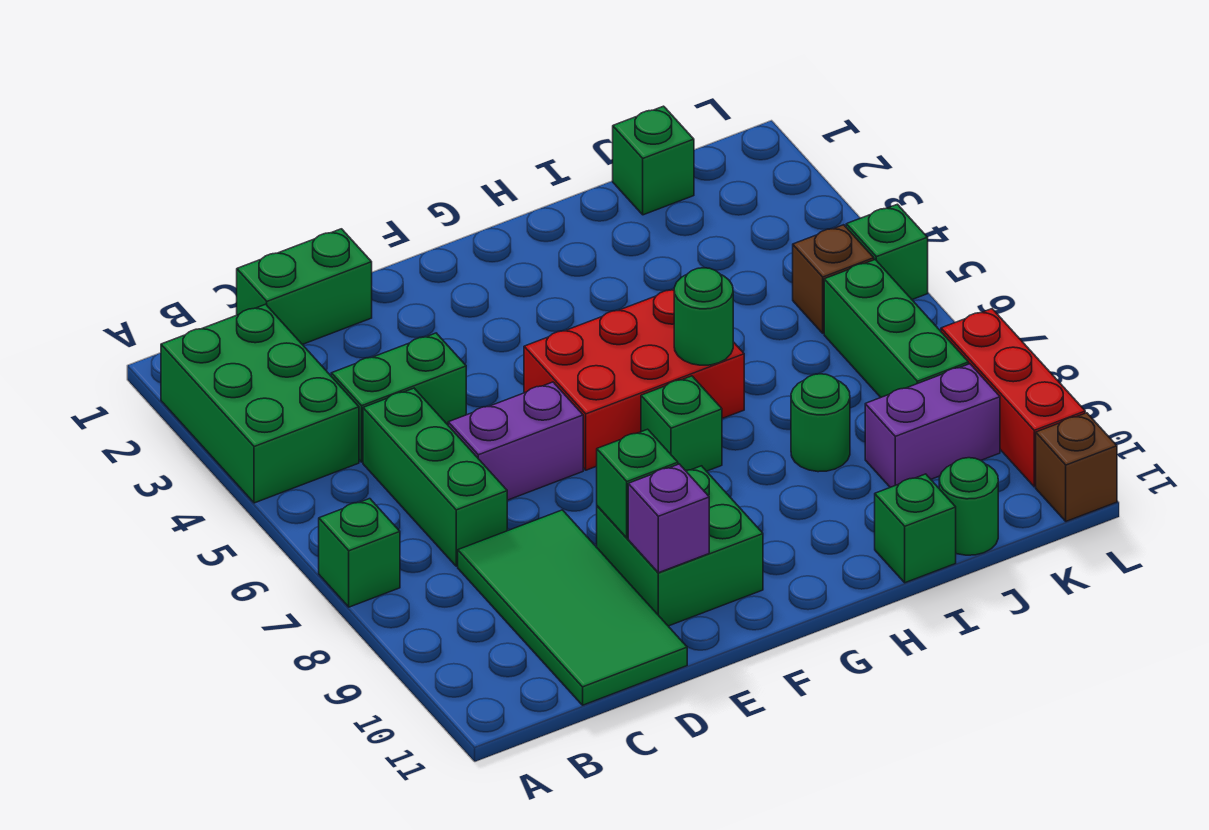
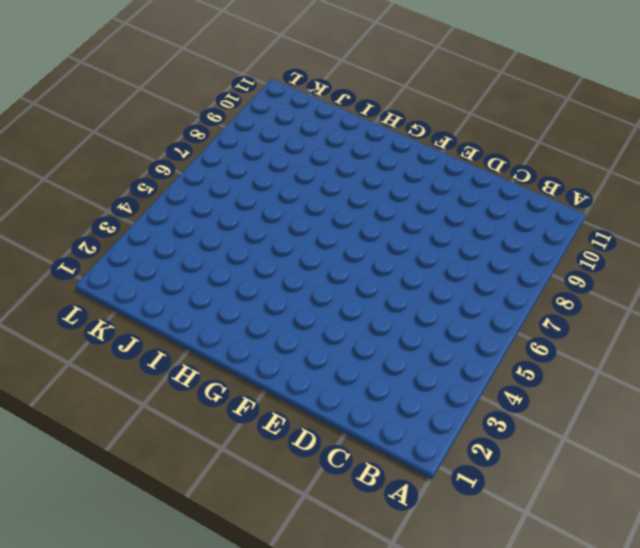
none -> green brick A2:B4 level 1
none -> green brick A7 level 1
none -> green brick C1:D1 level 1

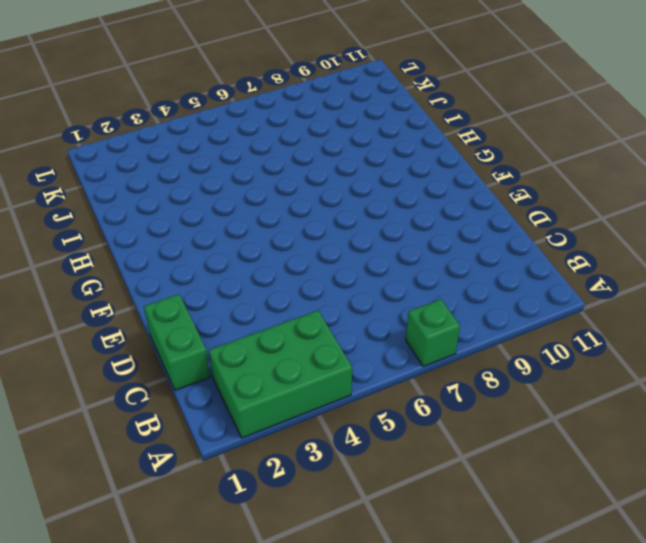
none -> green brick C4:D4 level 1
none -> green brick C5:C7 level 1
none -> green tile C8:D11 level 1

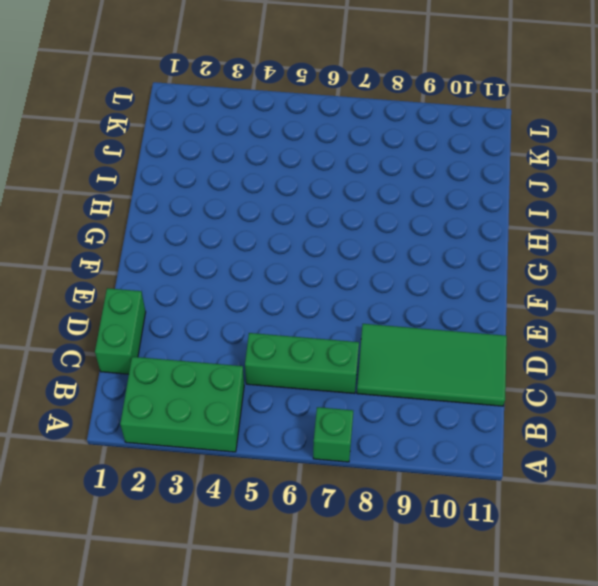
none -> green brick C4:D4 level 1
none -> purple brick D6:E6 level 1
none -> green brick E9:F10 level 1

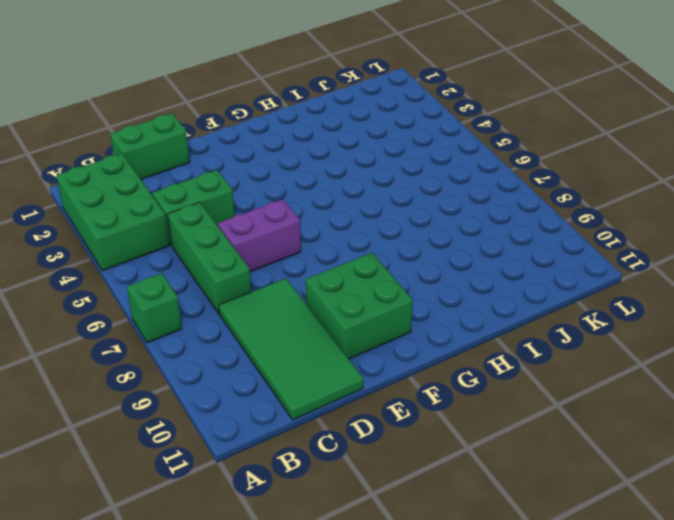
none -> red brick F5:H6 level 1
none -> green brick G7 level 1
none -> green round brick I8 level 1

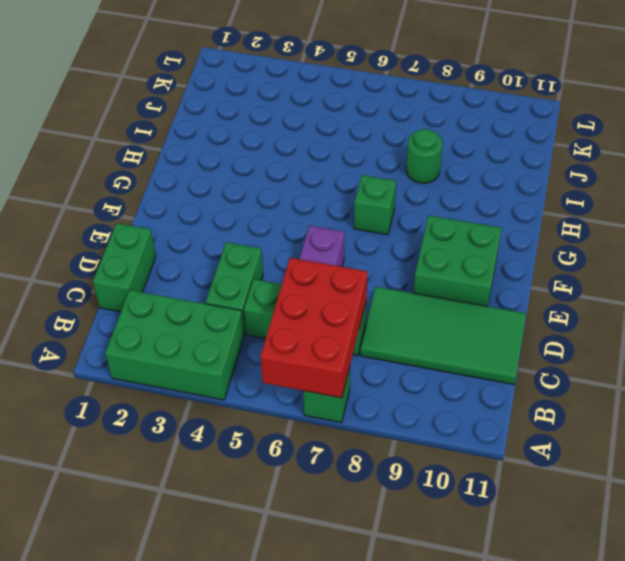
red brick A6:C7 level 2 -> red brick F5:H6 level 1
none -> green brick I11 level 1
none -> green brick J1 level 1
none -> purple brick J9:K9 level 1

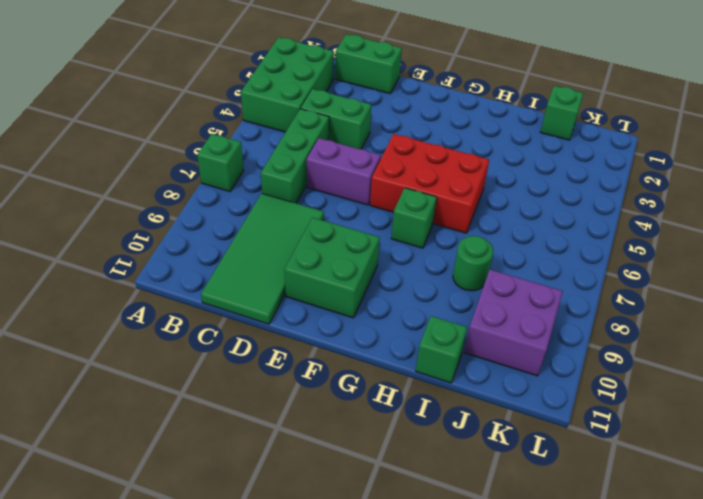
purple brick J9:K10 level 1 -> purple brick J9:K9 level 1
none -> green round brick J11 level 1
none -> brown brick K5 level 1
none -> green brick K6:K8 level 1

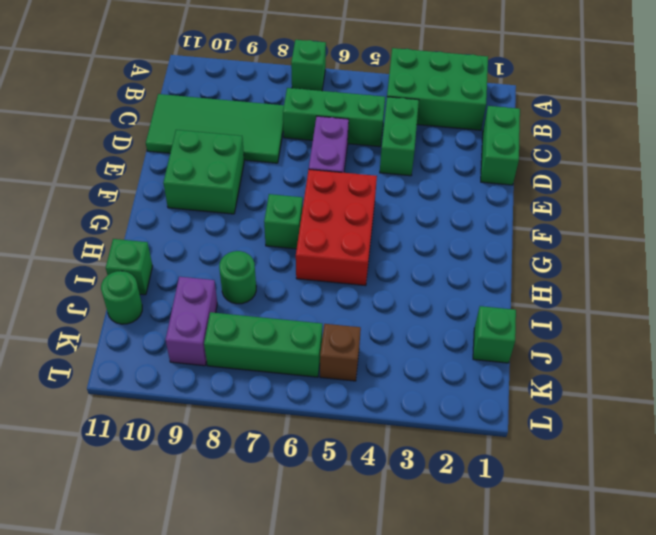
none -> green brick L5 level 1
none -> red brick L8:L10 level 1
none -> brown brick L11 level 1

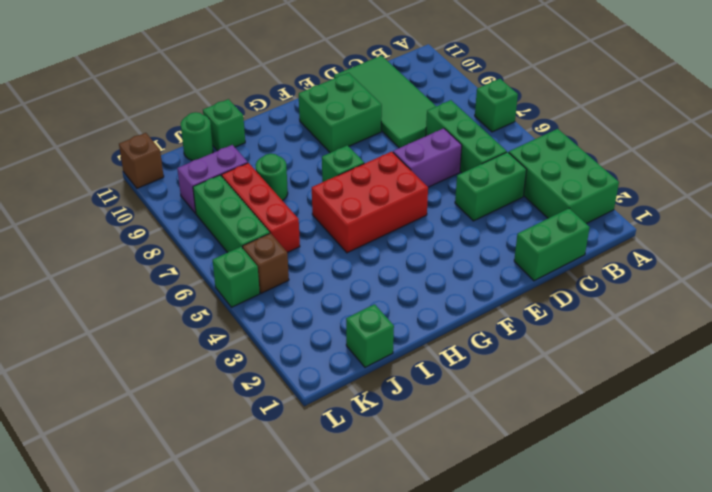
red brick J6:J8 level 1 -> red brick L8:L10 level 1
none -> green brick E9 level 2
none -> purple brick E10 level 2
none -> green round brick H6 level 2

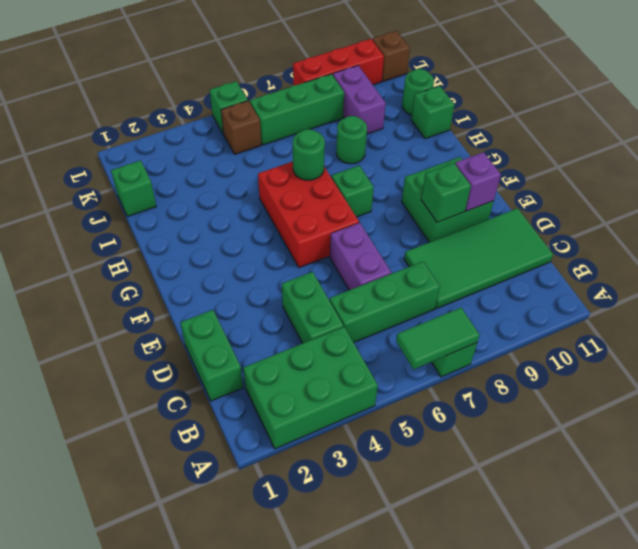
green tile A6:A7 level 2 -> none

